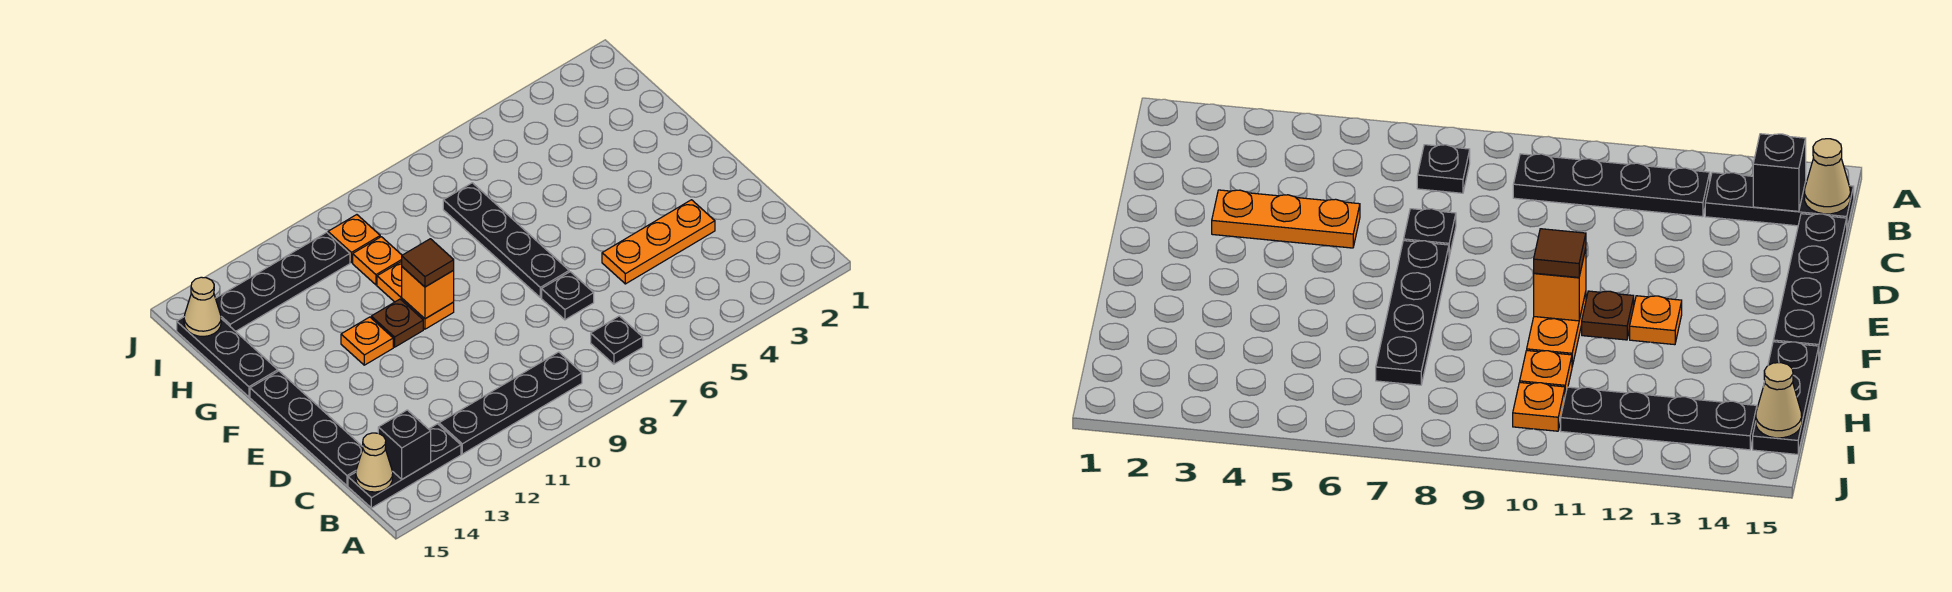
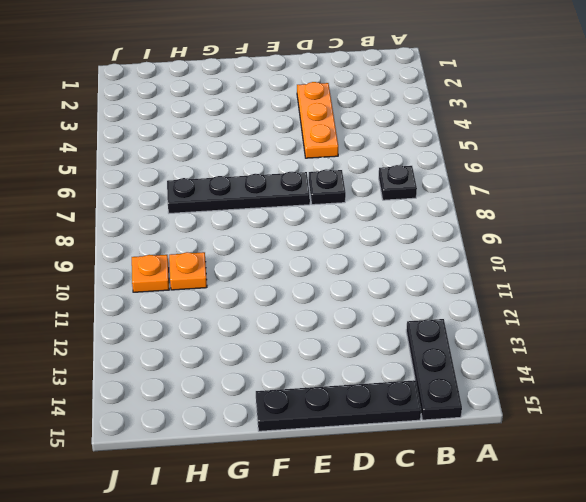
none -> black plate B9:B12 level 1
none -> orange plate F10:G10 level 1
none -> brown plate F11 level 1

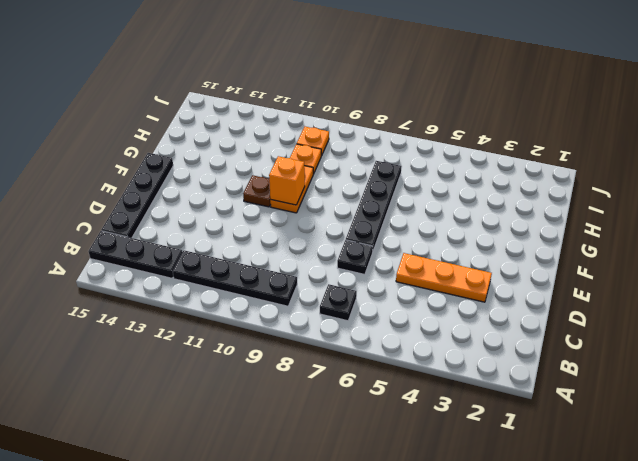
none -> orange plate F12 level 1
none -> black plate G15:I15 level 1
none -> black plate I11:I14 level 1

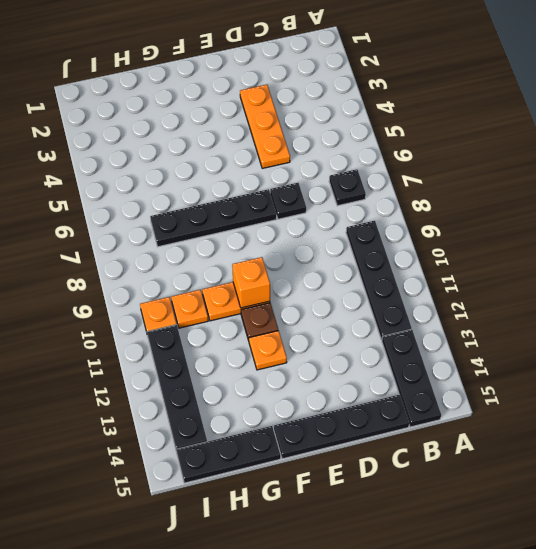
none -> black brick B14 level 2
none -> tan cone B15 level 2
none -> tan cone I15 level 2

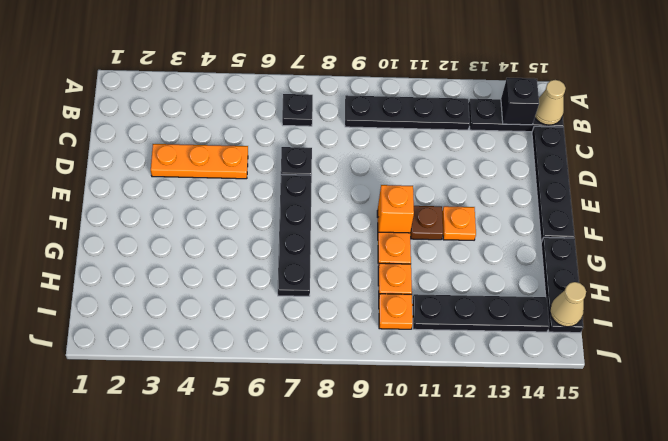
none -> brown tile F10 level 3

